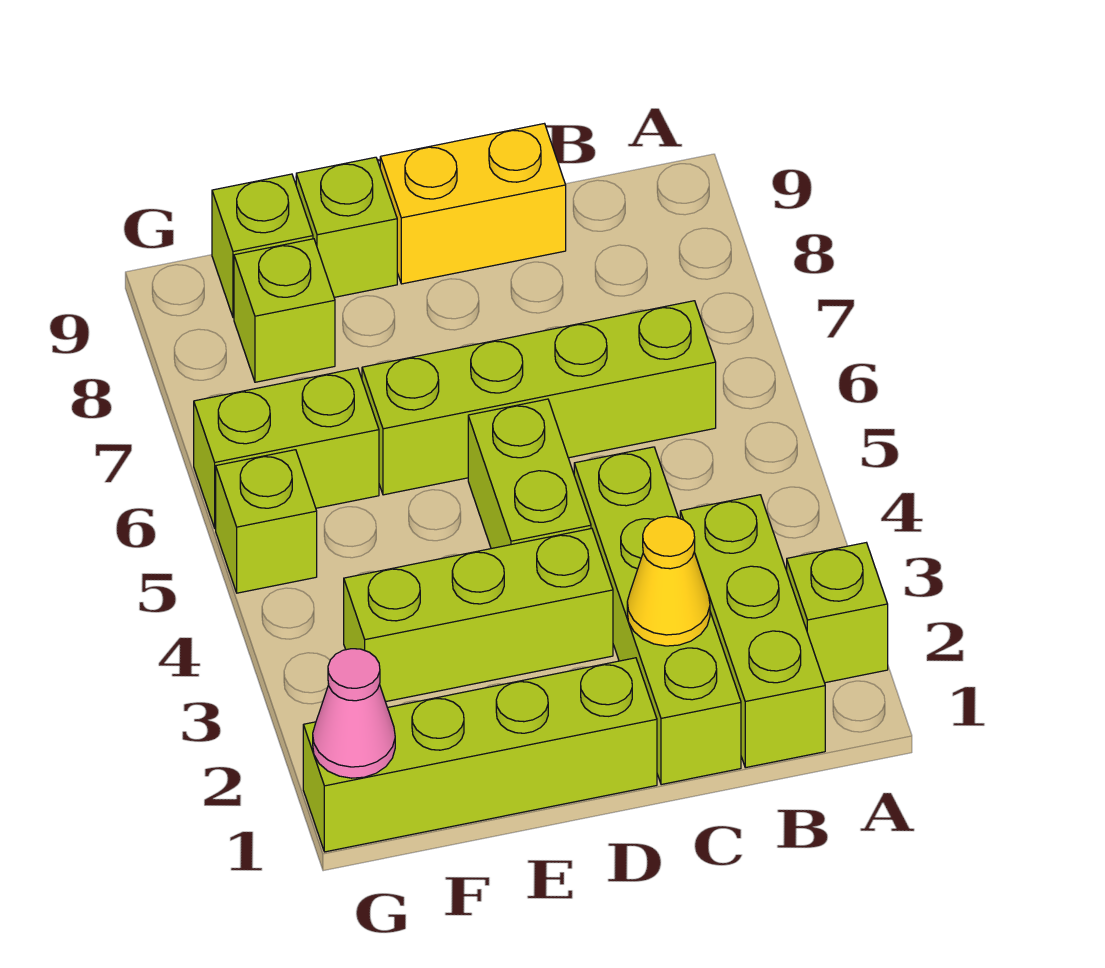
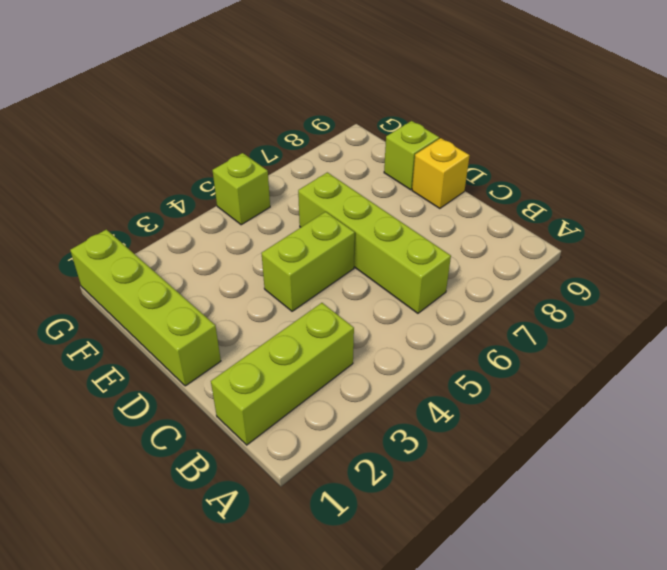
yellow brick D9 level 1 -> yellow brick C9:D9 level 1
none -> lime brick A2 level 1
none -> lime brick C1:C4 level 1
none -> lime brick D3:F3 level 1

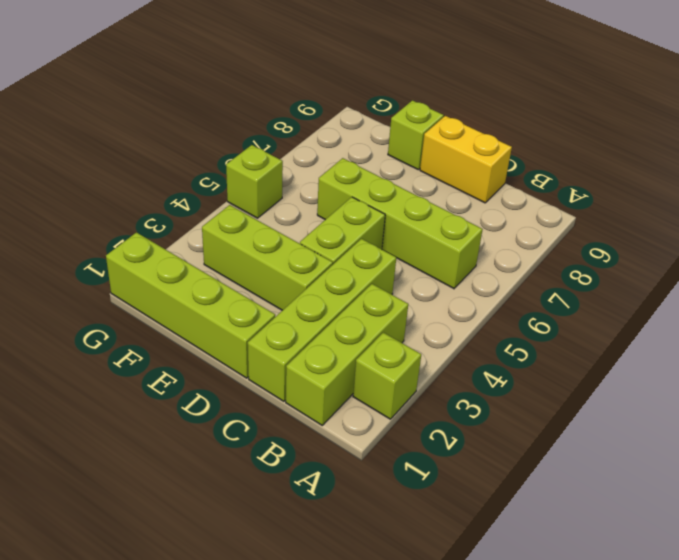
none -> lime brick F6:G6 level 1
none -> lime brick F8 level 1
none -> lime brick F9 level 1

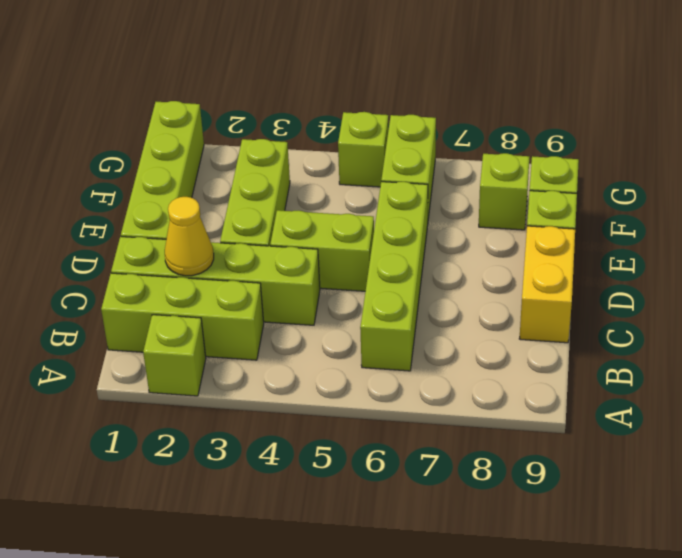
none -> pink cone G1 level 2

